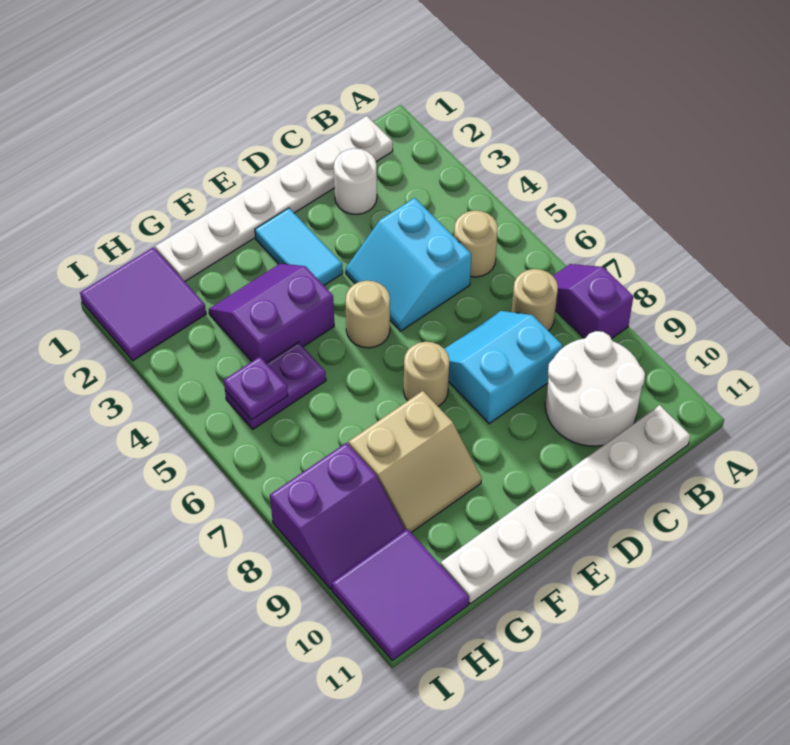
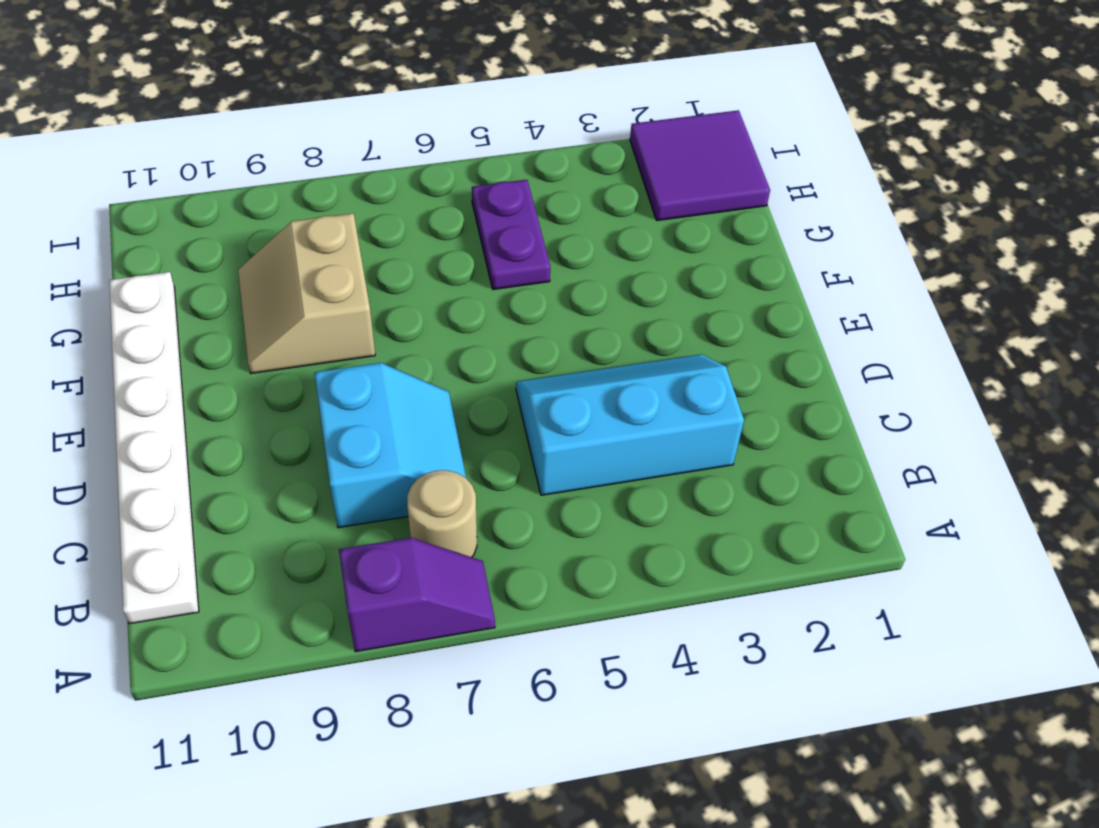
cyan slope C3:D5 level 1 top C -> cyan slope C4:D5 level 1 top C
none -> white plate B1:G1 level 1
none -> tan round brick B5 level 1
none -> white round brick B9:C10 level 1

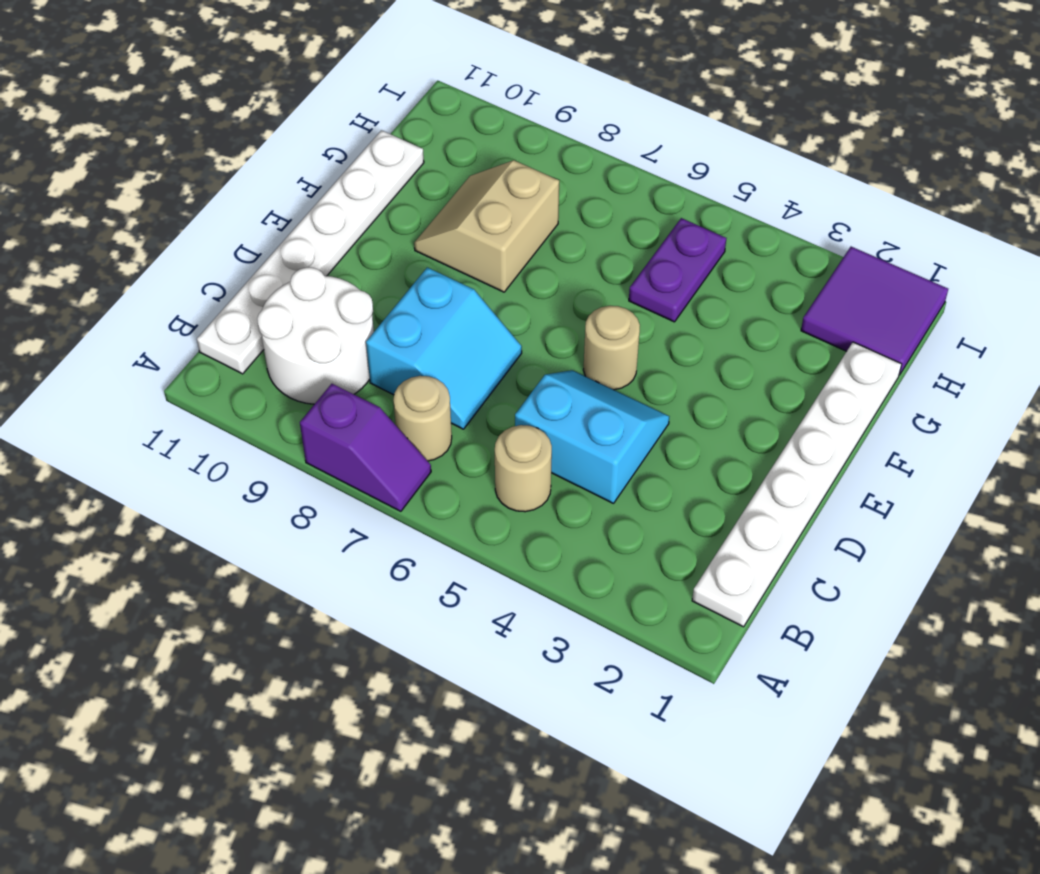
none -> white round brick C2 level 1
none -> cyan tile E2:E3 level 1
none -> tan round brick E7 level 1

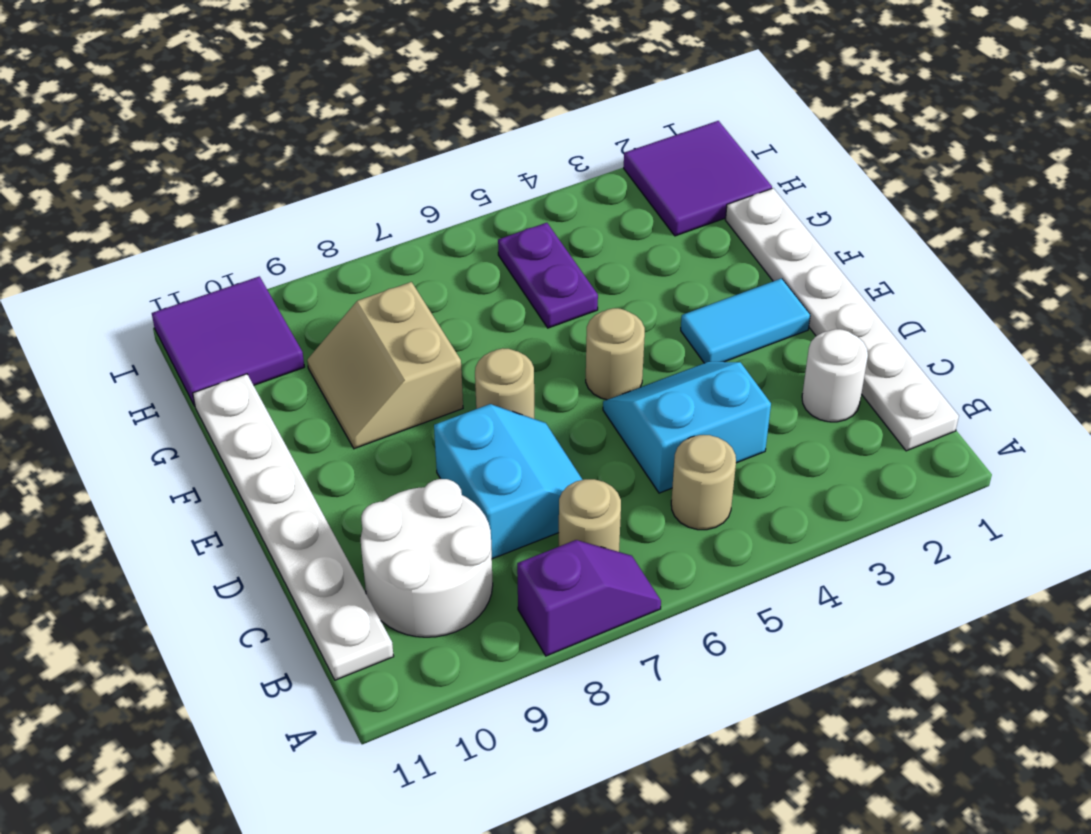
none -> purple slope F3:G4 level 1 top 4
none -> purple slope H8:I9 level 1 top 8
none -> purple plate H5 level 2

